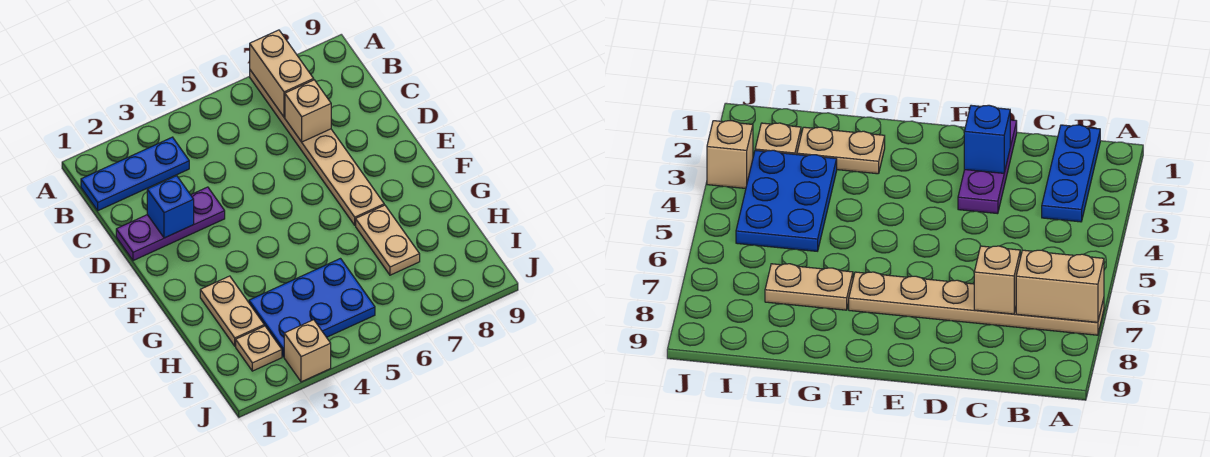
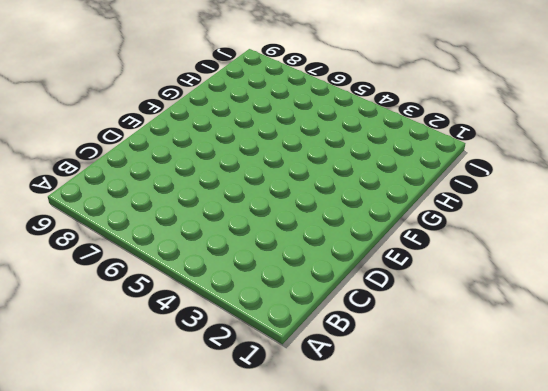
none -> tan plate A7:F7 level 1
none -> blue plate B1:B3 level 1

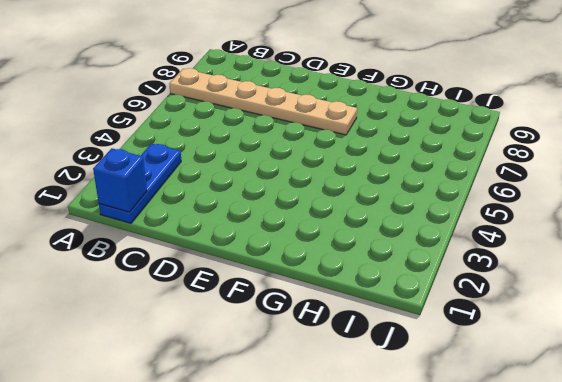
blue brick B1 level 2 -> blue brick D2 level 2
none -> purple plate D1:D3 level 1
none -> tan plate G2:H2 level 1

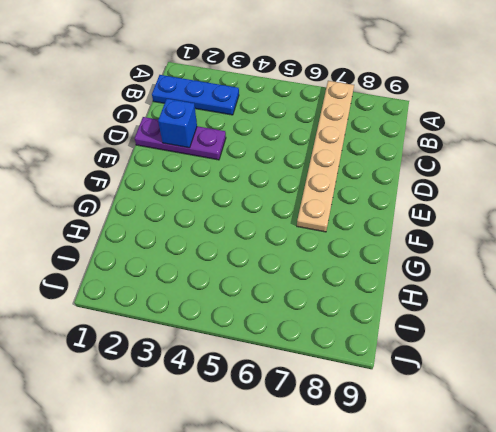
none -> tan plate G2:H2 level 1
none -> tan plate G7:H7 level 1

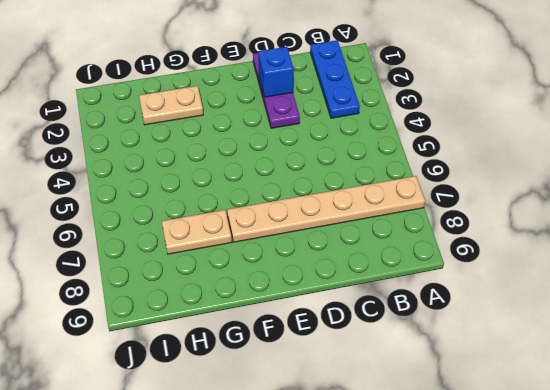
none -> blue plate H3:I5 level 1
none -> tan plate I2 level 1

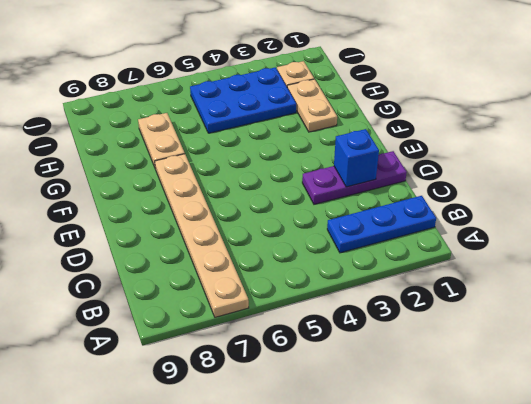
none -> tan brick J3 level 1
none -> tan brick A7:B7 level 2

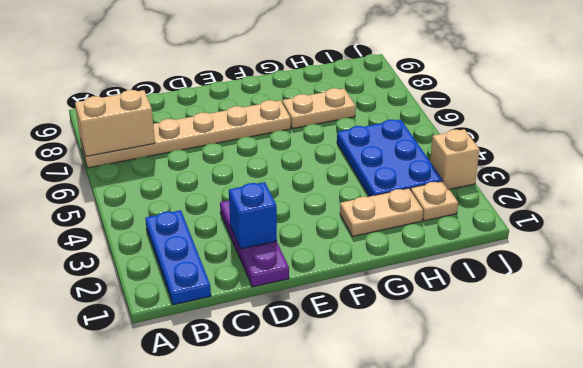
none -> tan brick C7 level 2

